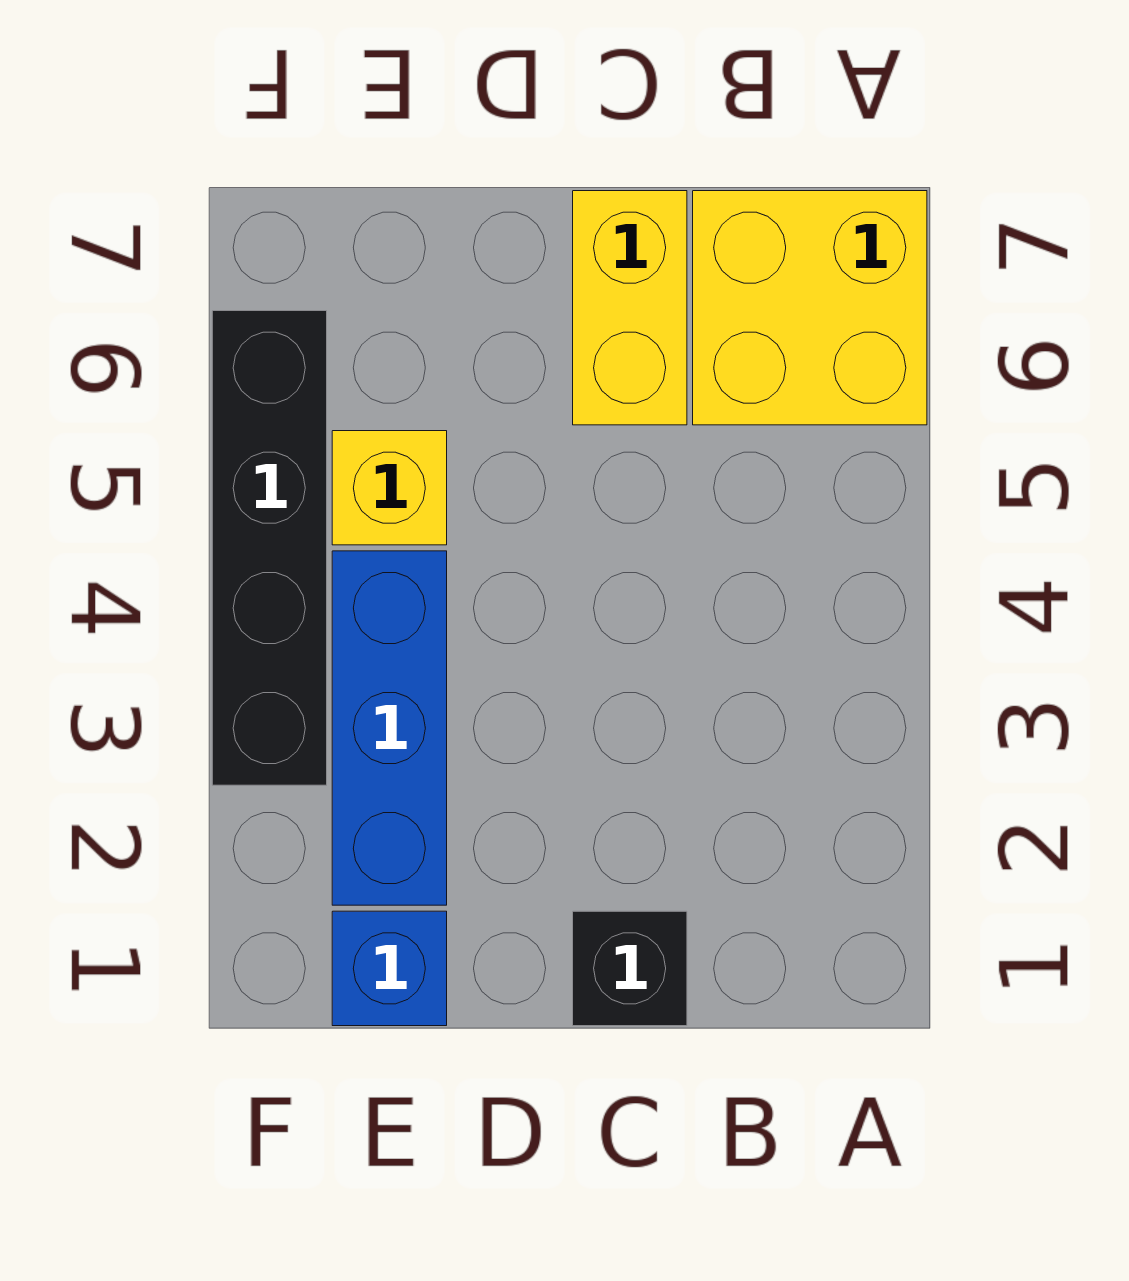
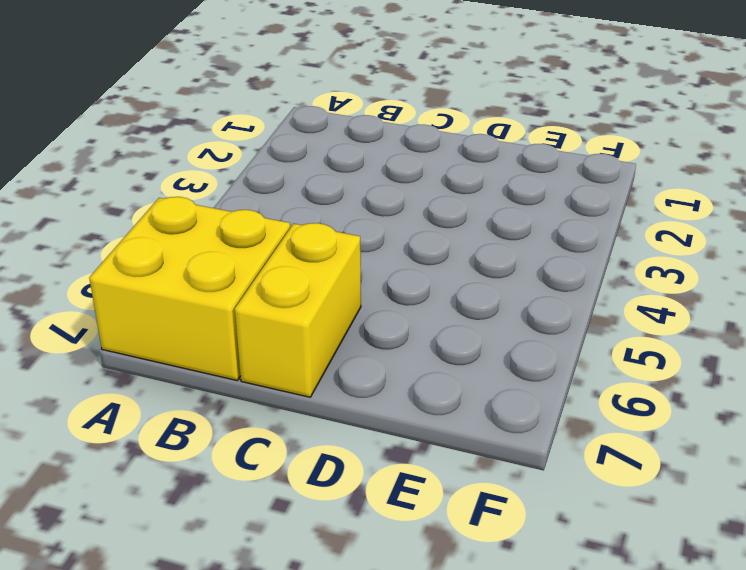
none -> black brick C1 level 1
none -> blue brick E1 level 1

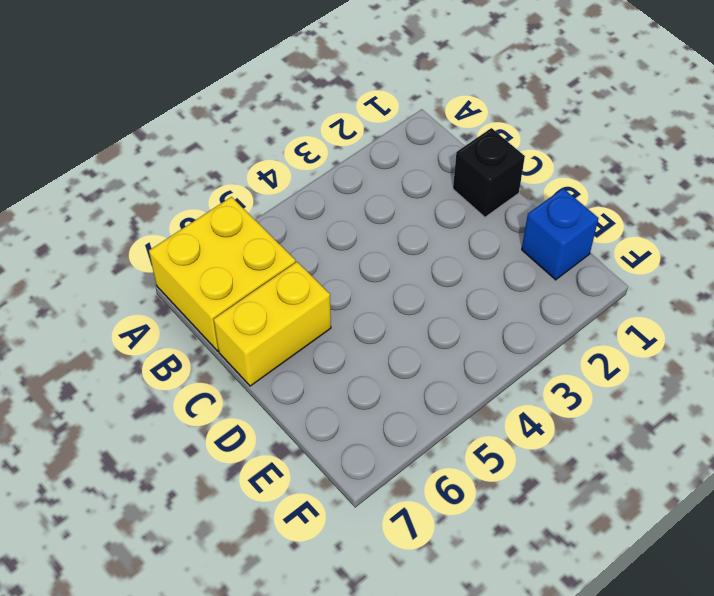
none -> blue brick E2:E4 level 1
none -> yellow brick E5 level 1

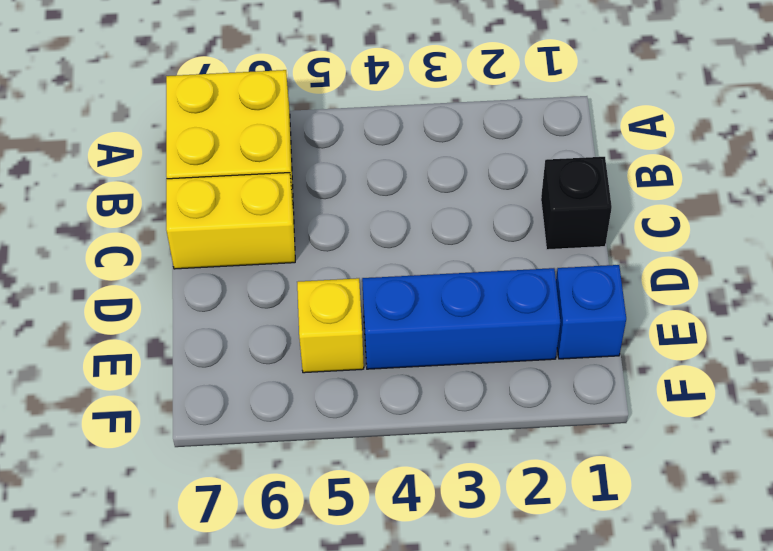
none -> black brick F3:F6 level 1

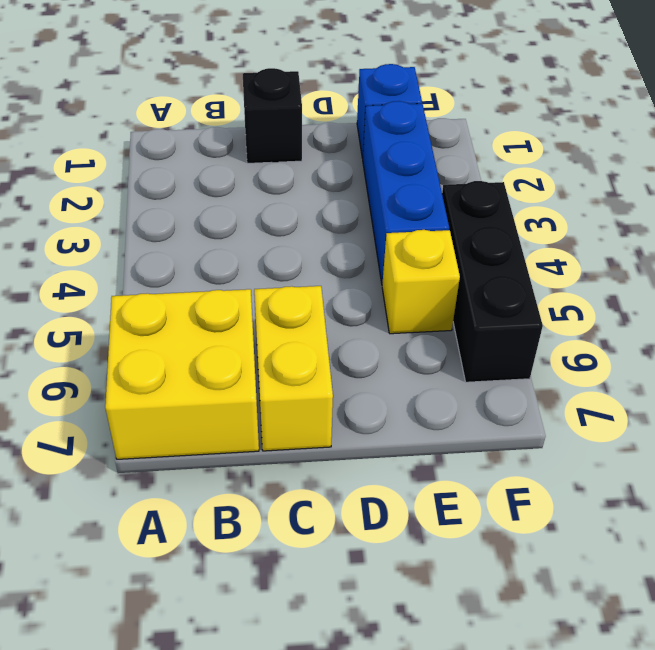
black brick F4:F6 level 1 -> black brick F3:F6 level 1

